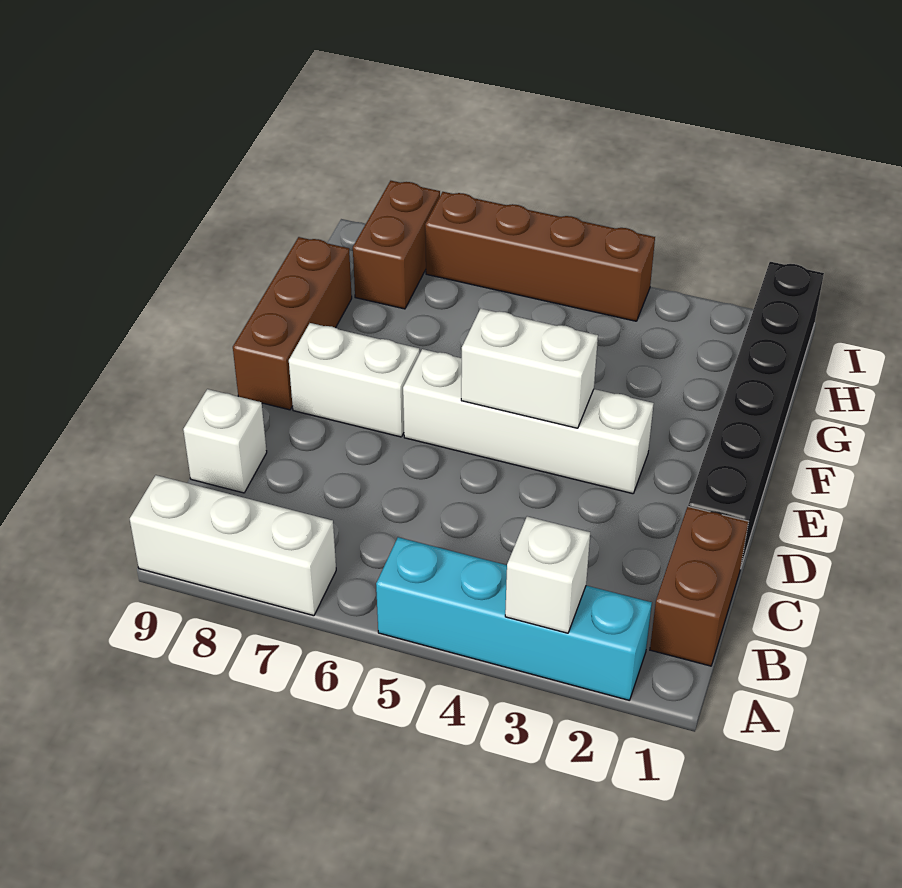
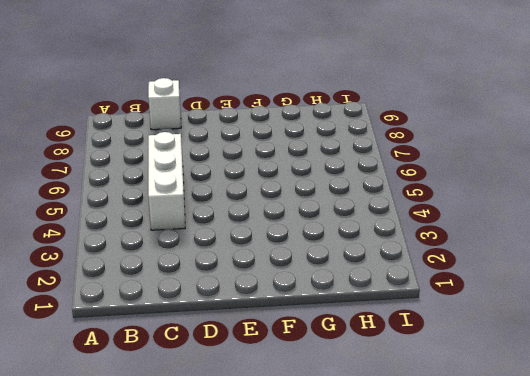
white brick C4:C6 level 1 -> white brick A7:A9 level 1
none -> cyan brick A2:A5 level 1
none -> brown brick B1:C1 level 1
none -> black brick D1:I1 level 1

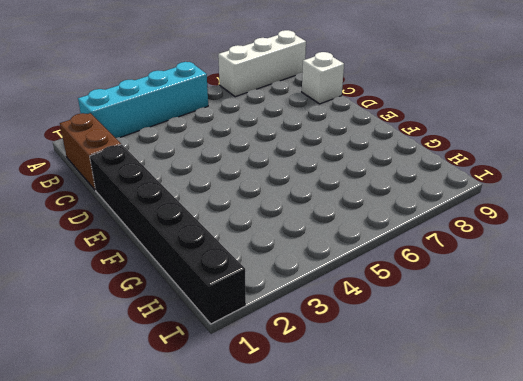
none -> white brick E3:E6 level 1
none -> white brick E7:E8 level 1
none -> brown brick E9:G9 level 1

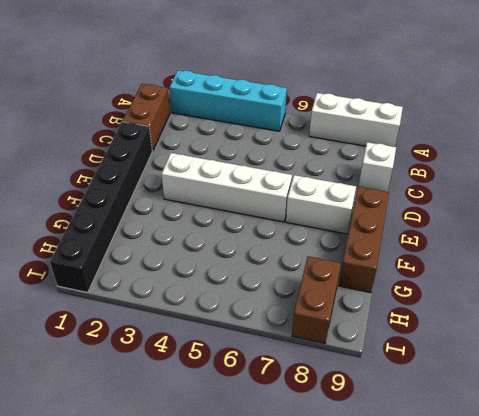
none -> brown brick I4:I7 level 1
none -> white brick A3 level 2
none -> white brick E4:E5 level 2

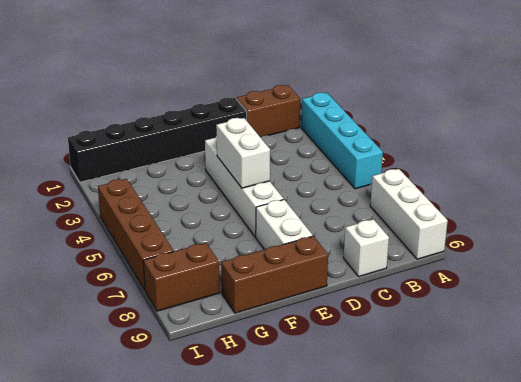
none -> white brick A3 level 2

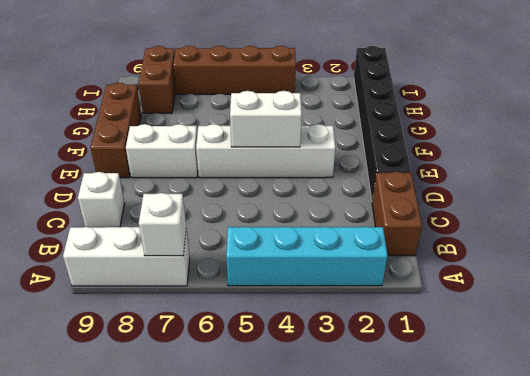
white brick A7 level 2 -> white brick A3 level 2

